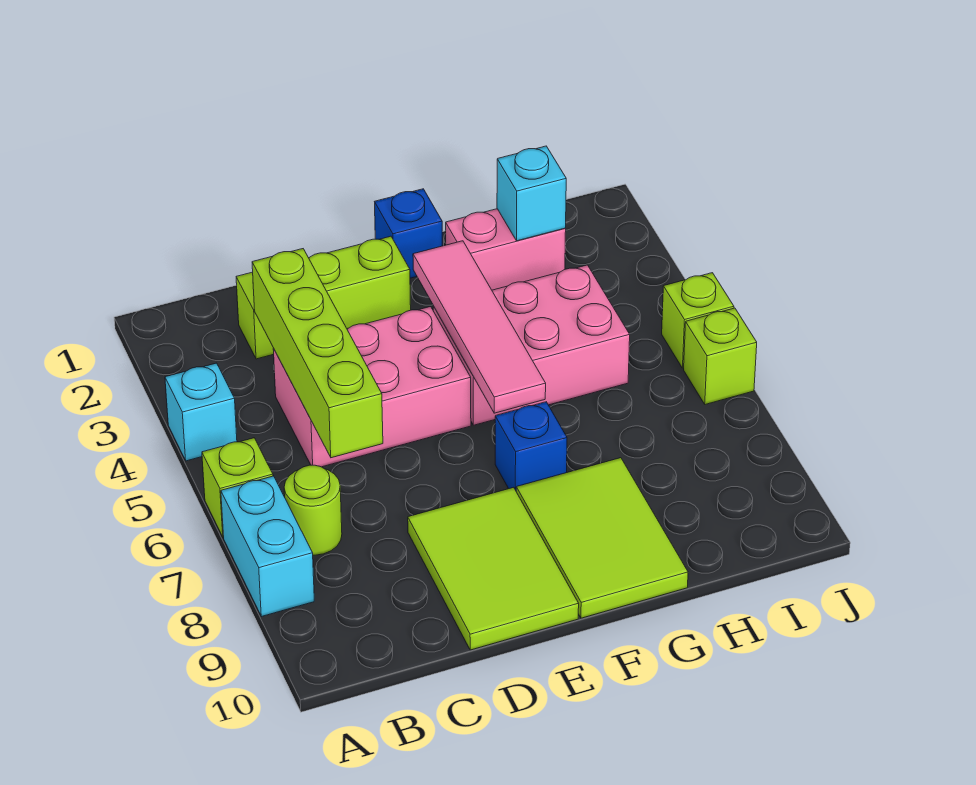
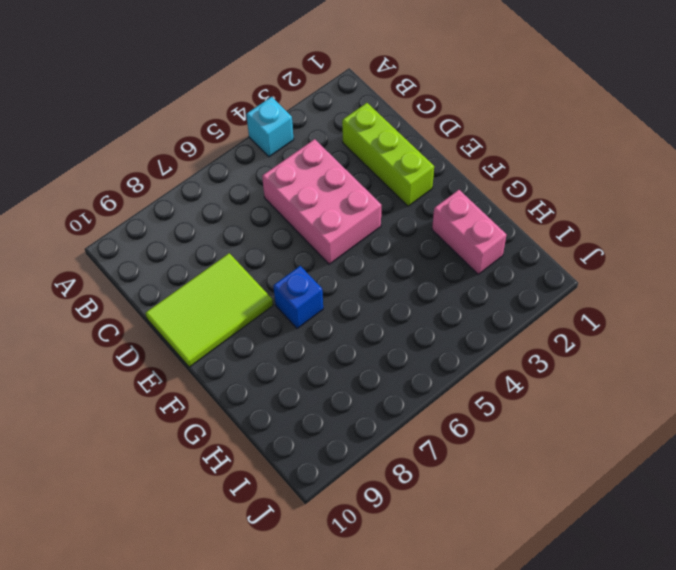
none -> lime brick A6 level 1
none -> cyan brick A7:A8 level 1
none -> lime round brick B7 level 1

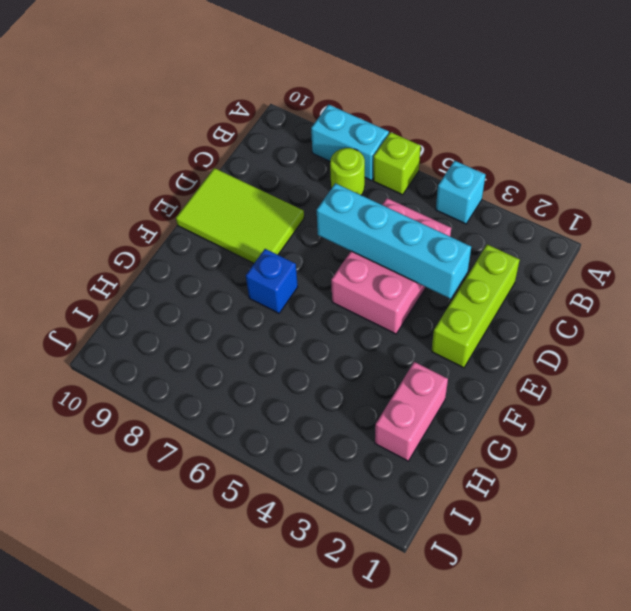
cyan brick D3:D6 level 2 -> none
none -> blue brick F1 level 1
none -> pink brick F4:H5 level 1
none -> lime tile F8:G10 level 1

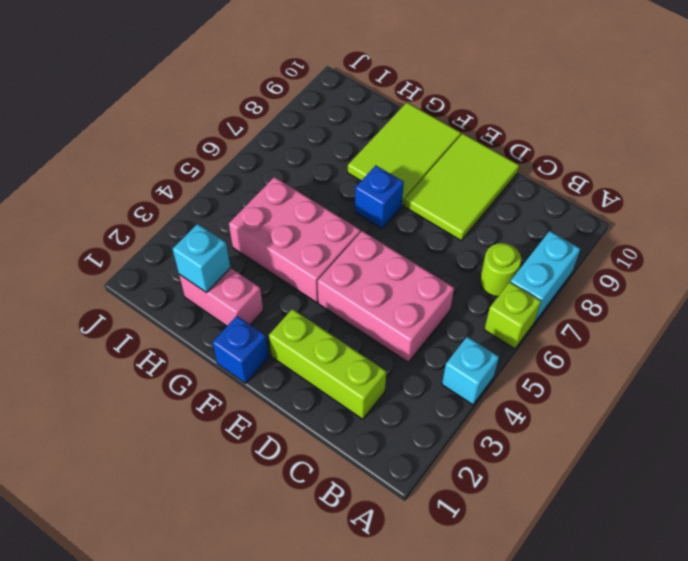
none -> lime brick J5 level 1
none -> lime brick J6 level 1
none -> lime brick C3:C6 level 2

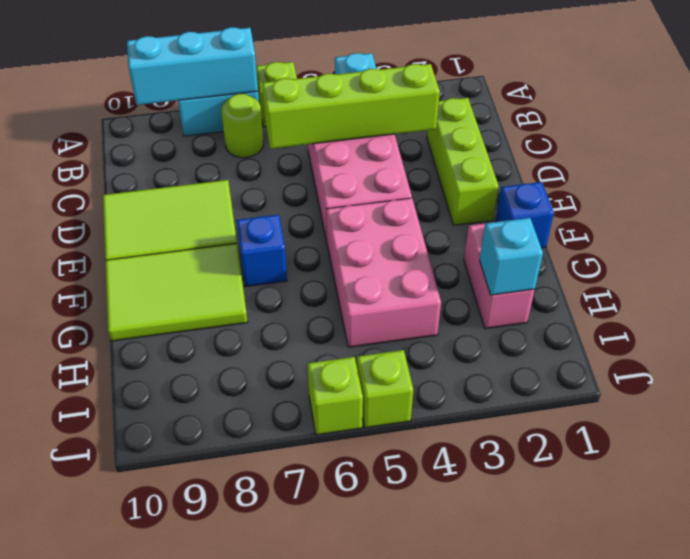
cyan brick A7:A9 level 2 -> none
none -> pink tile F3:F6 level 2

